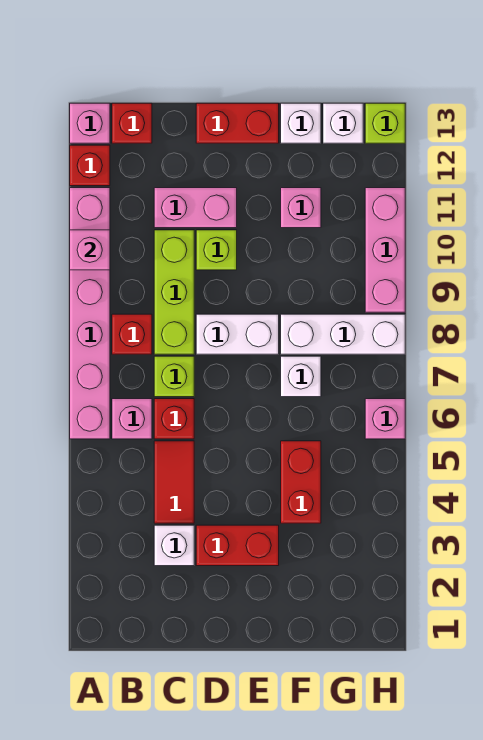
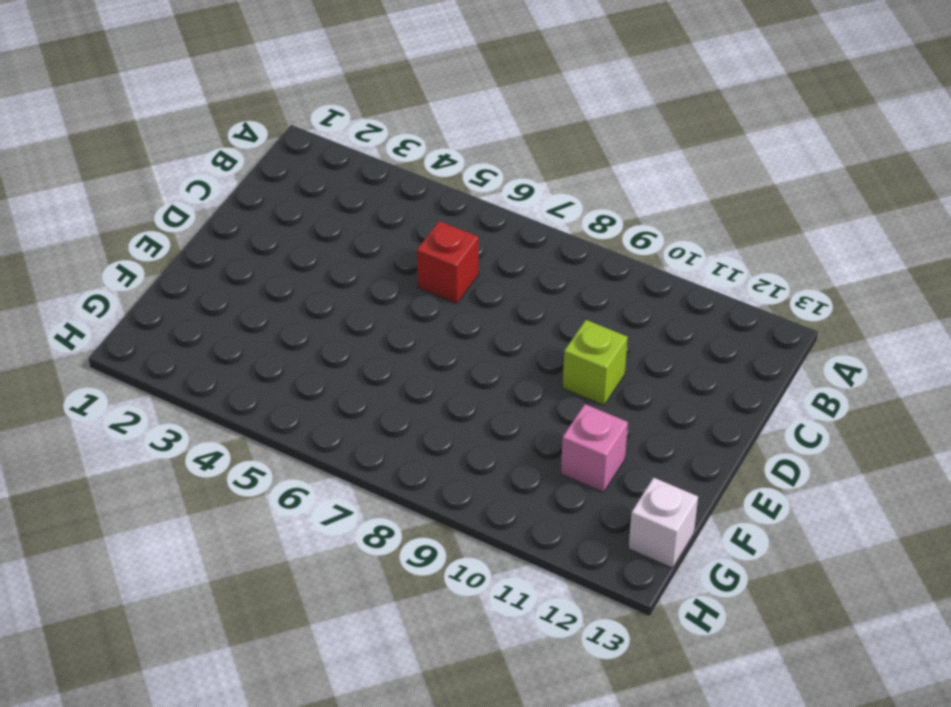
none -> pink brick A6:A11 level 1
none -> red brick A12 level 1
none -> pink brick A13 level 1

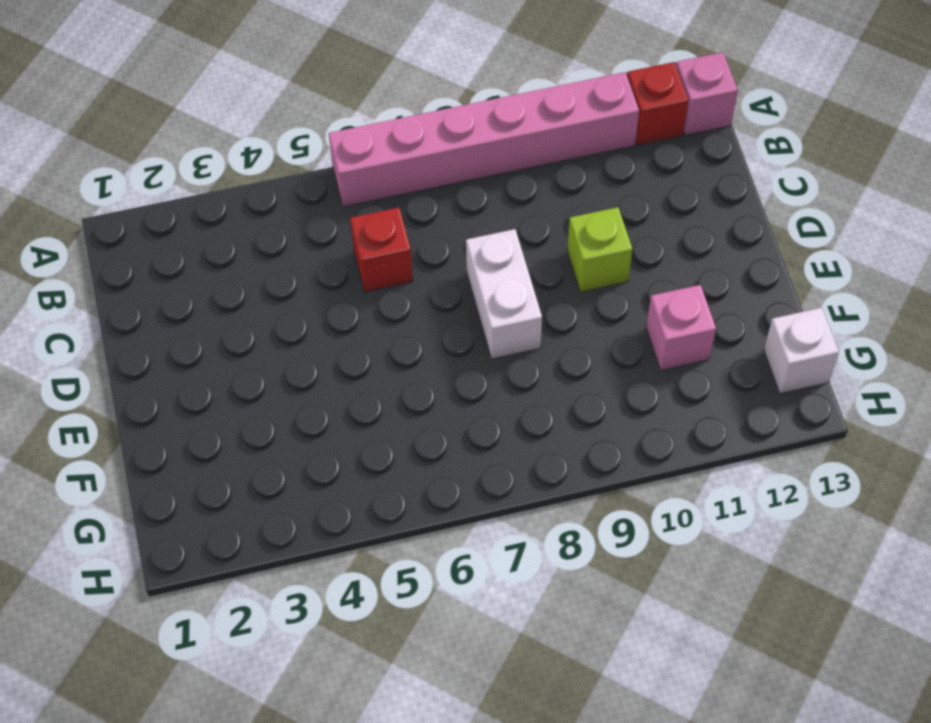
none -> pink brick B6 level 1
none -> red brick B8 level 1
none -> red brick B13 level 1

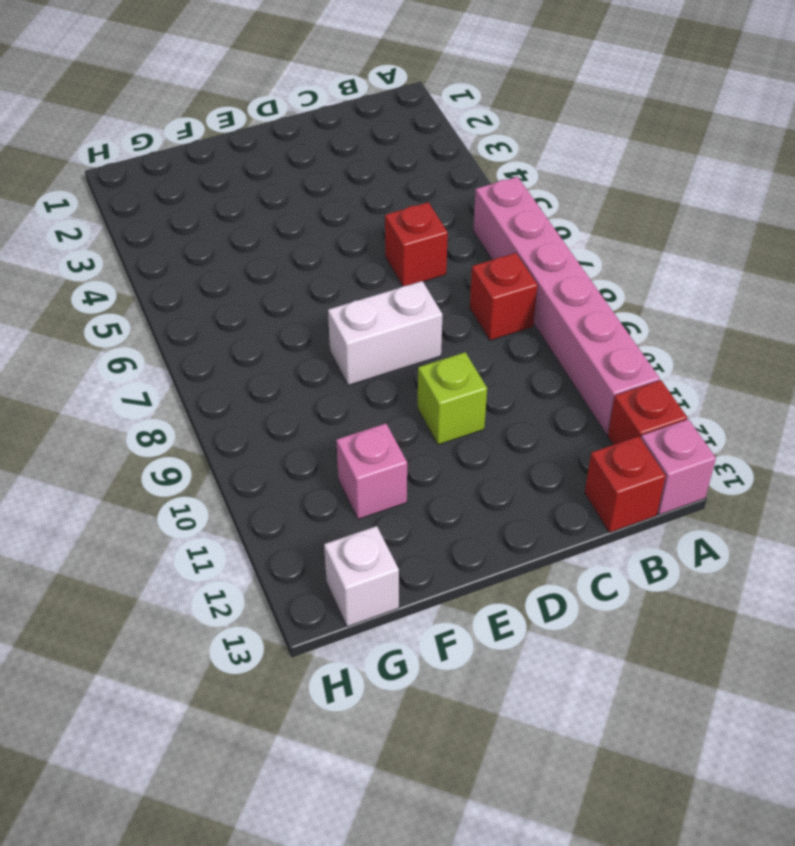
none -> pink brick B6 level 1
none -> white brick C3 level 1
none -> red tile C4:C5 level 1

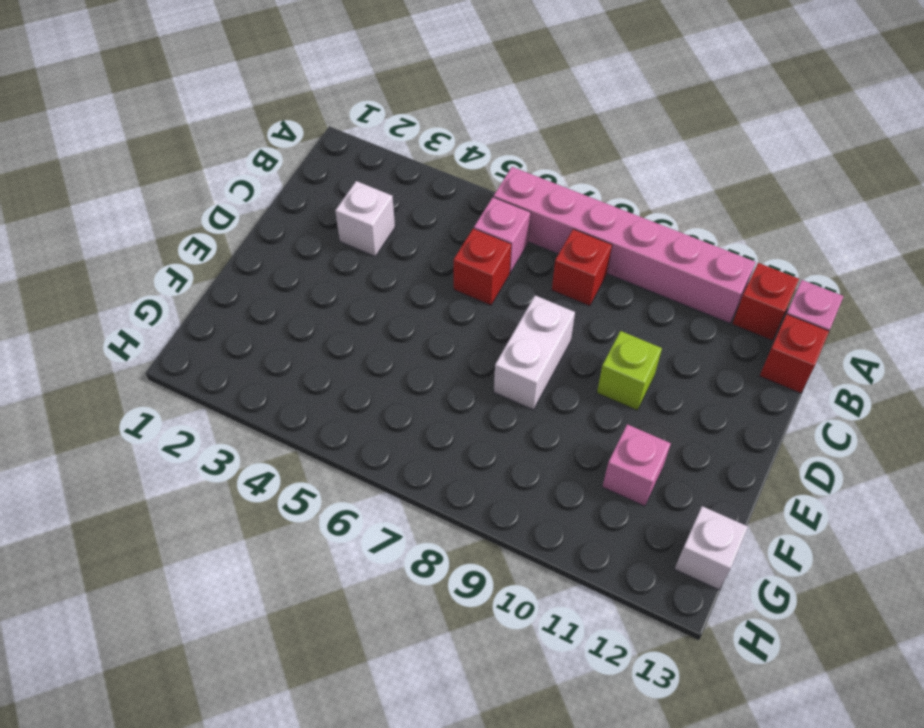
none -> red tile C4:C5 level 1
none -> lime brick C7 level 1
none -> lime brick C8:C10 level 1

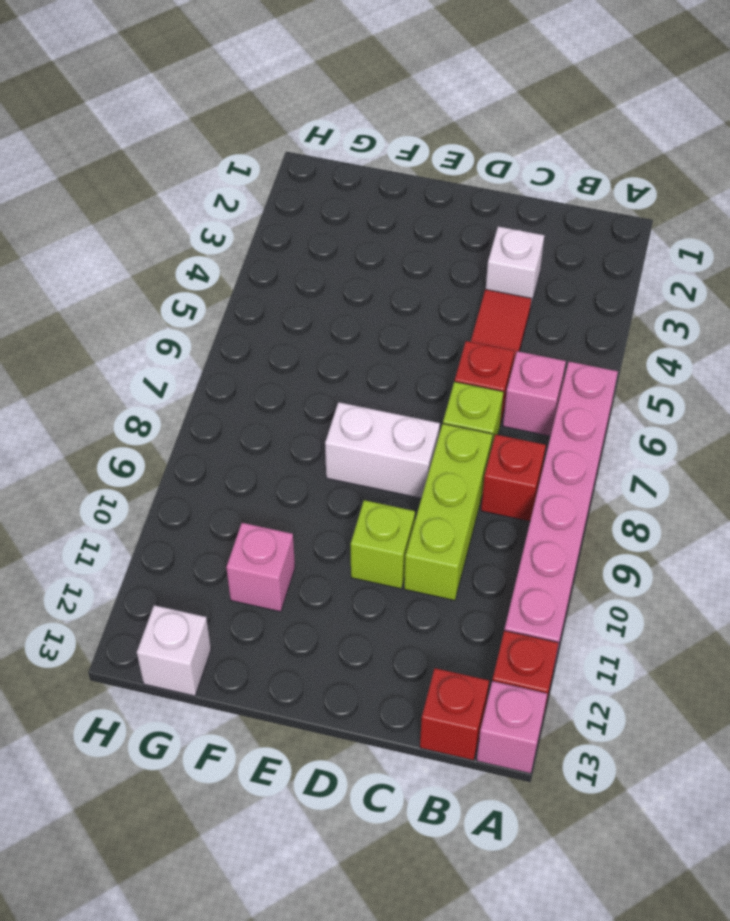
none -> pink brick C11:D11 level 1
none -> red brick D3:E3 level 1
none -> red brick D13:E13 level 1

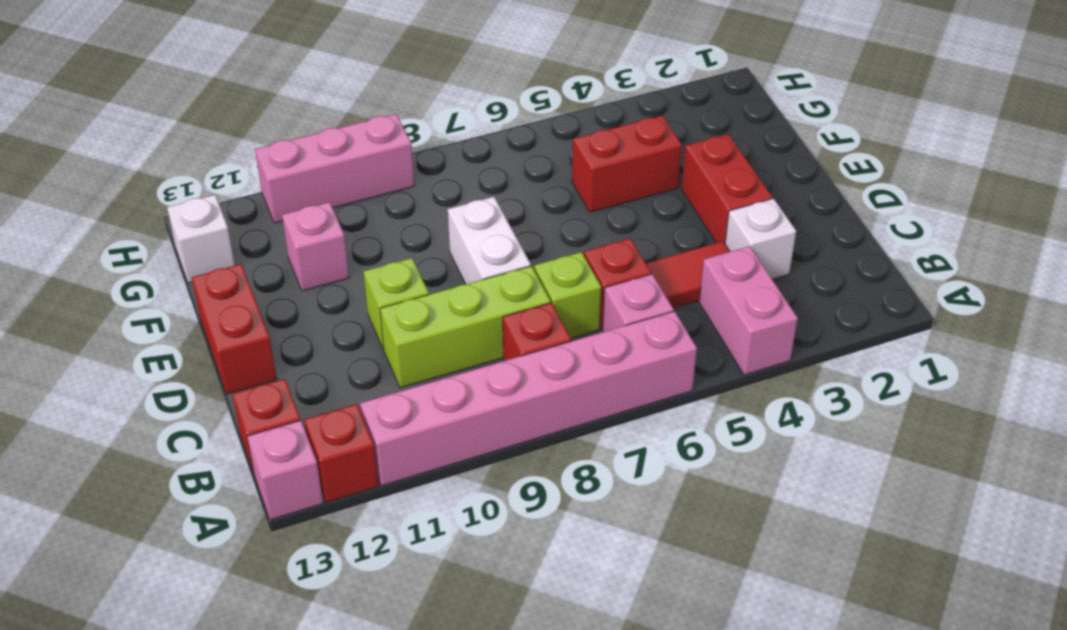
pink brick A4:B4 level 1 -> pink brick C11:D11 level 1
none -> white brick F7 level 1
none -> white brick F8:H8 level 1
none -> white brick F13 level 1

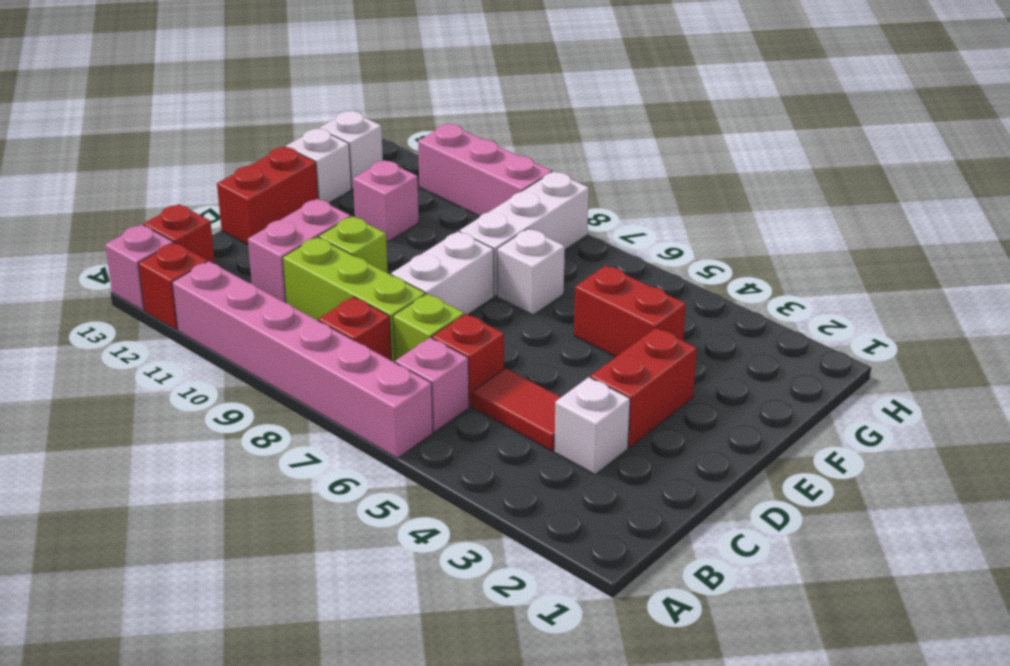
none -> pink brick H6 level 1
none -> lime brick H13 level 1
none -> pink brick A10 level 2

